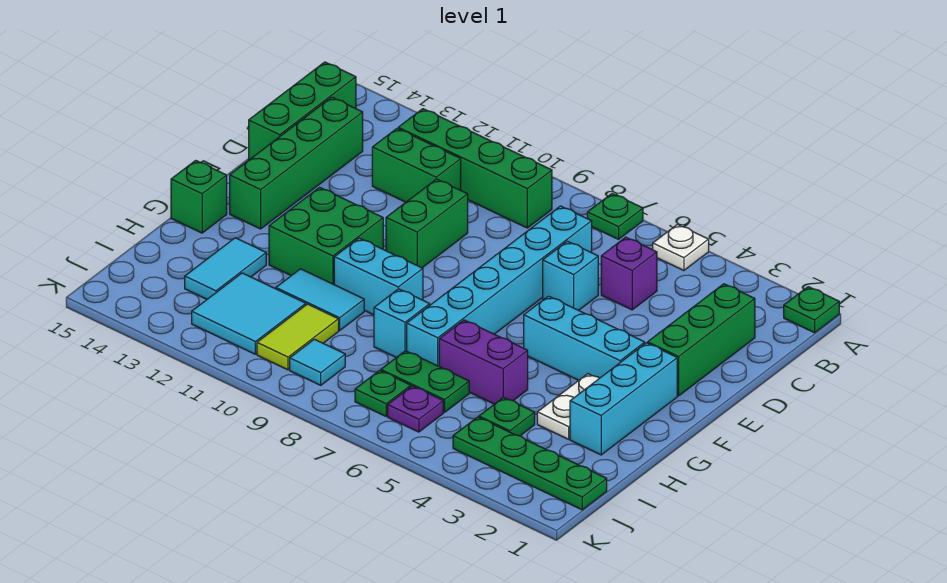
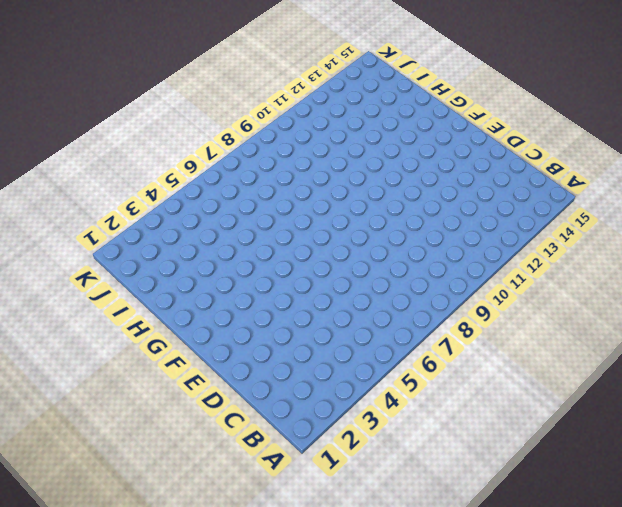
none -> green plate A1 level 1
none -> white plate A5 level 1
none -> green plate A7 level 1
none -> green brick B9:B12 level 1

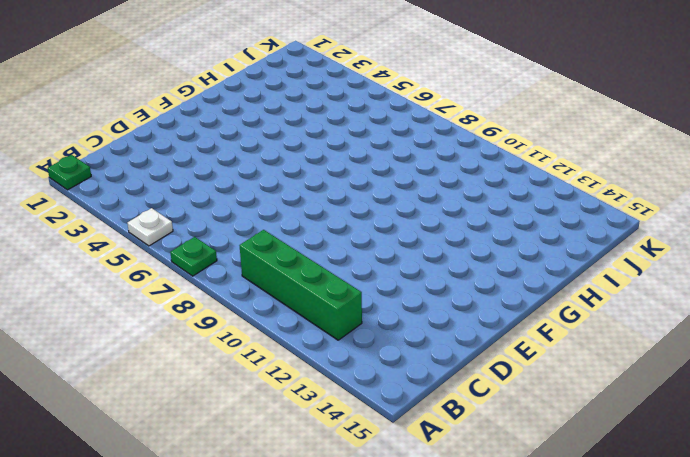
none -> green brick B15:D15 level 1
none -> green brick C2:E2 level 1
none -> purple brick C5 level 1
none -> cyan brick C7:H7 level 1

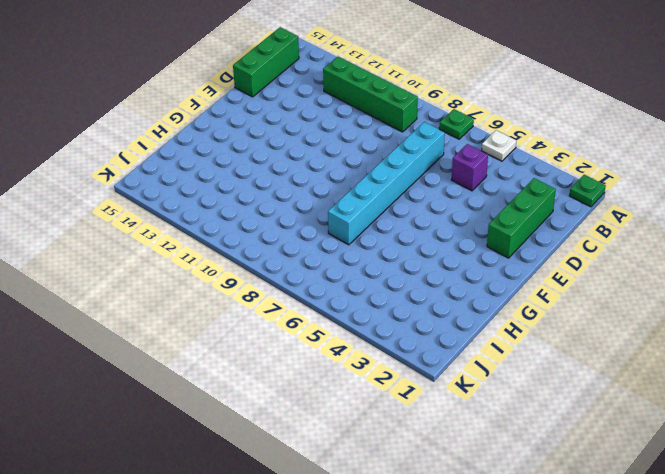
none -> green brick C11:C12 level 1
none -> green brick C14:F14 level 1
none -> cyan brick D6 level 1
none -> green brick D10:E10 level 1

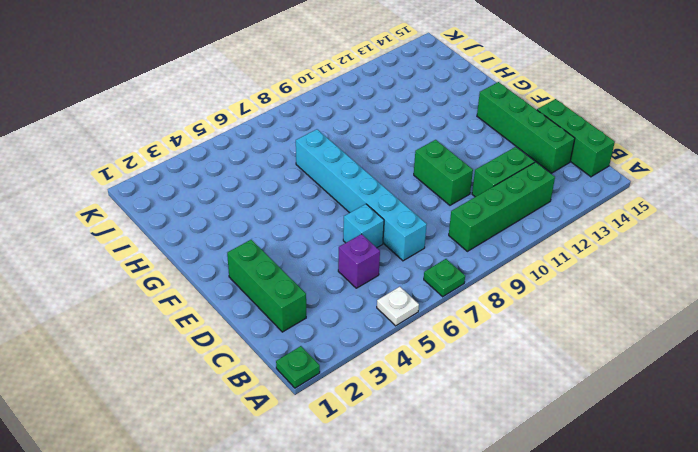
none -> cyan brick F2:H2 level 1
none -> cyan brick F3:F5 level 1
none -> green brick F11:G12 level 1
none -> white plate G3:H3 level 1

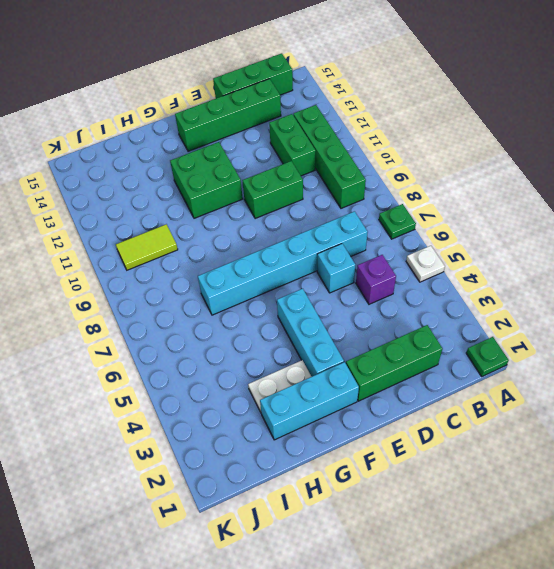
none -> cyan brick G9:G10 level 1
none -> green brick G15 level 1
none -> purple brick H5:H6 level 1
none -> cyan brick H8 level 1

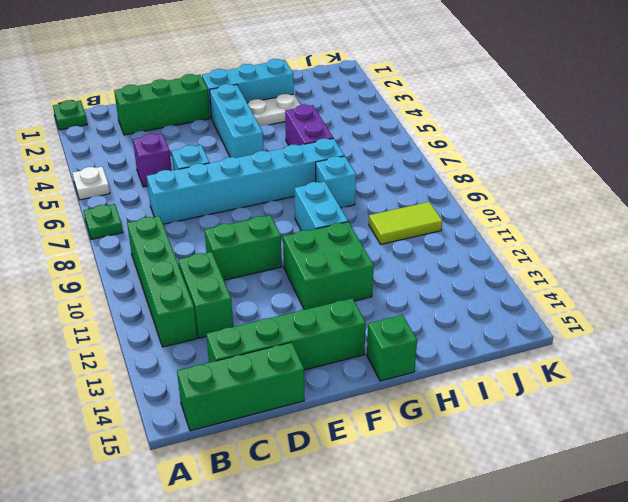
none -> cyan tile H10:H11 level 1
none -> cyan tile H13:I13 level 1
none -> green plate I4 level 1
none -> green plate I6:I7 level 1

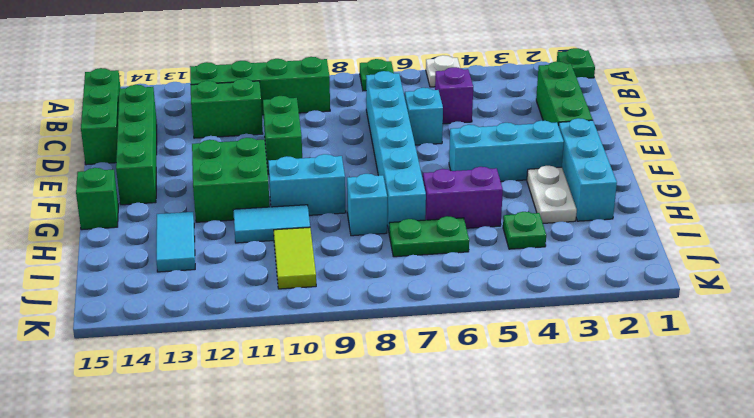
none -> cyan tile I11:J12 level 1
none -> green plate J1:J4 level 1
none -> purple plate J6 level 1
none -> green plate J7 level 1

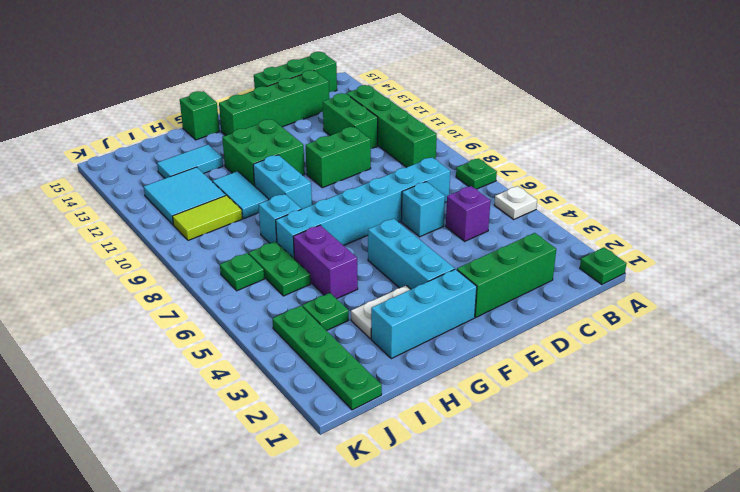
none -> purple plate J6 level 1
none -> cyan tile J9 level 1

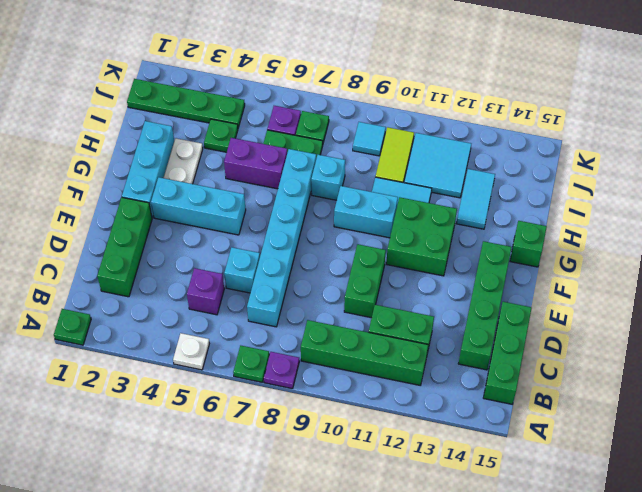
purple plate A8 level 1 -> none

